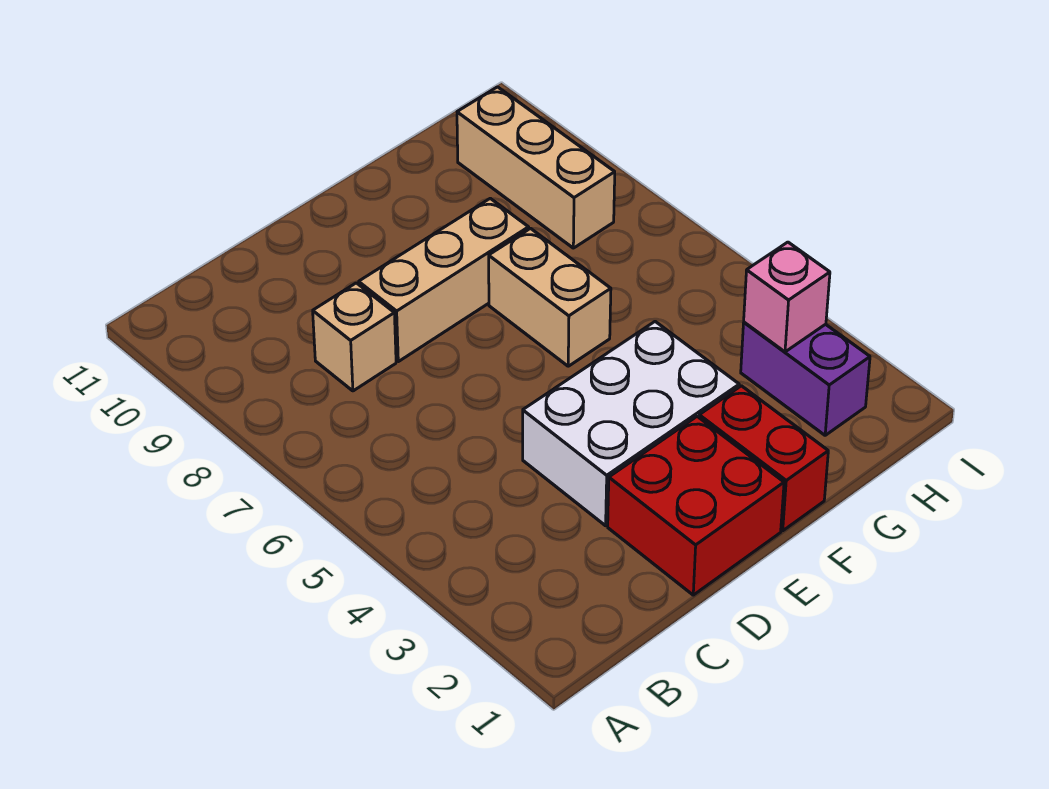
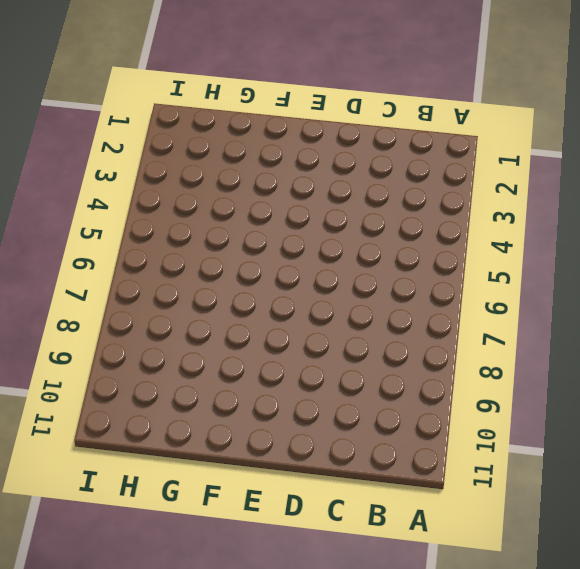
none -> tan brick C8 level 1
none -> red brick D1:E2 level 1

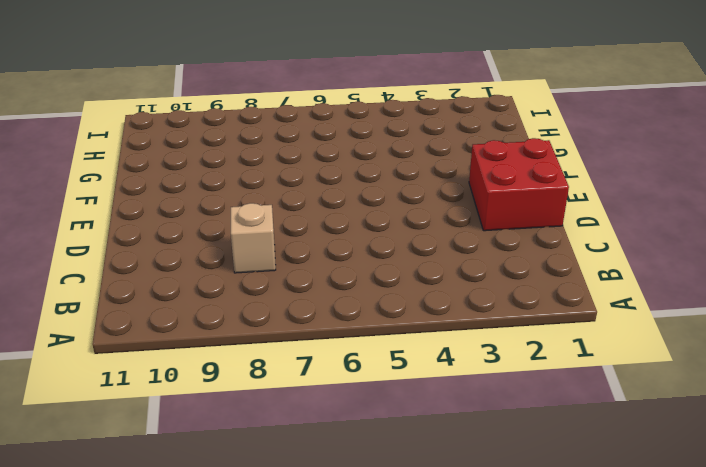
none -> white brick D3:F4 level 1
none -> tan brick D8:F8 level 1

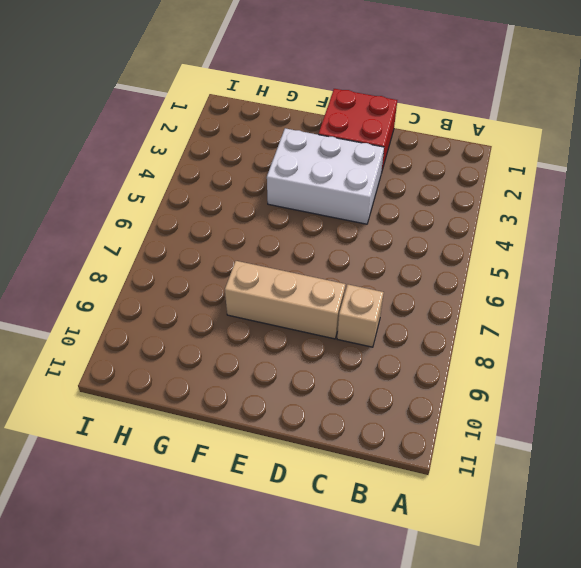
none -> red brick F1:F2 level 1
none -> tan brick F6:F7 level 1

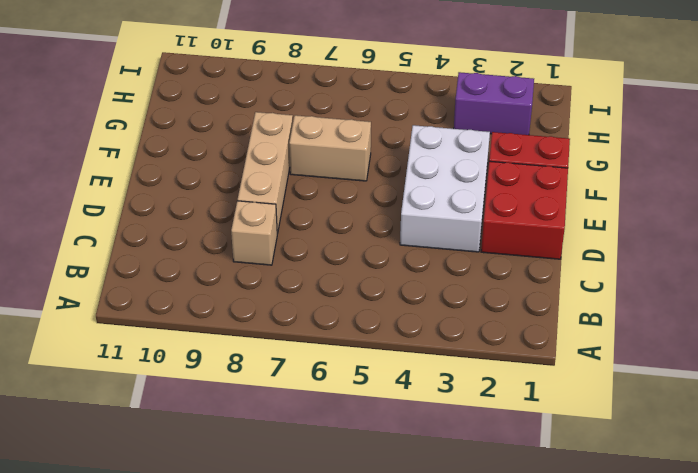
none -> tan brick H8:H10 level 1
none -> pink brick H3 level 2

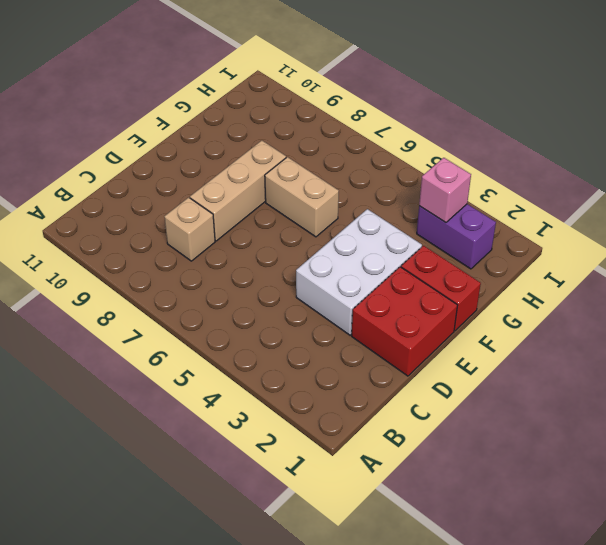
none -> tan brick H8:H10 level 1

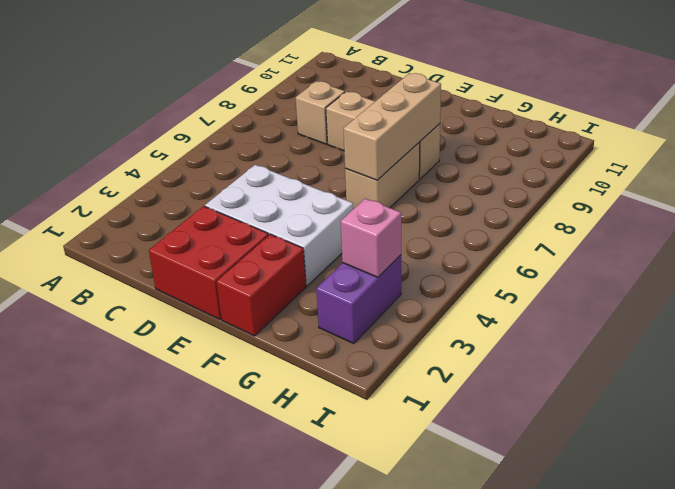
tan brick F6:F8 level 2 -> tan brick H8:H10 level 1

